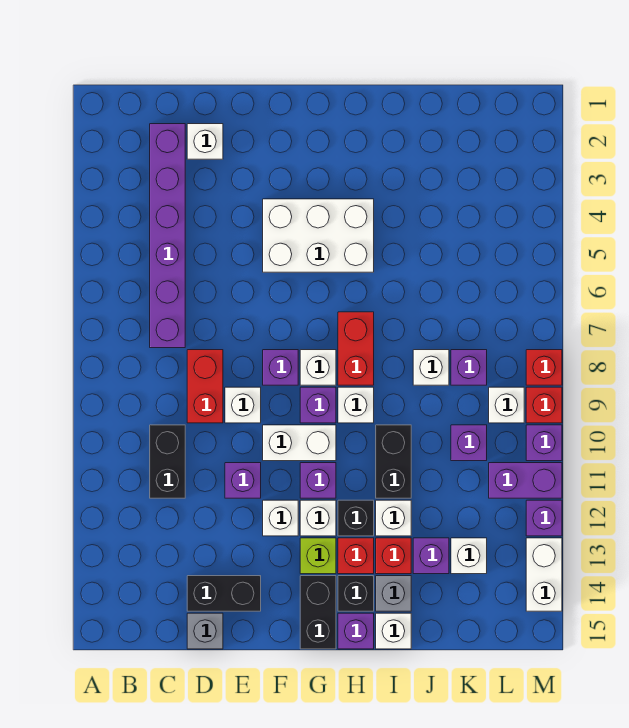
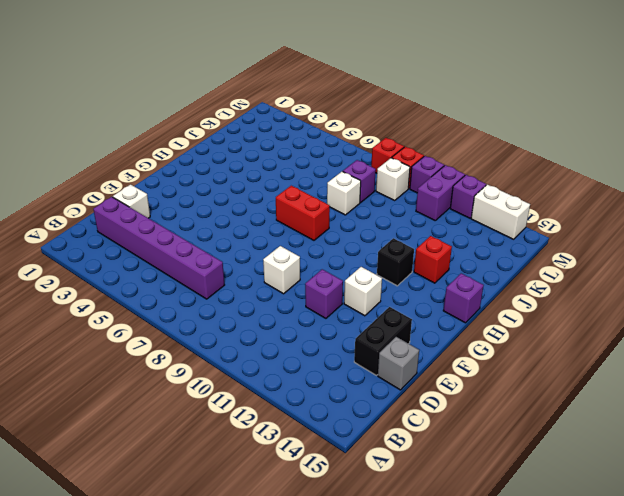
none -> black brick C10:C11 level 1
none -> red brick D8:D9 level 1
none -> white brick F4:H5 level 1
none -> purple brick F8 level 1

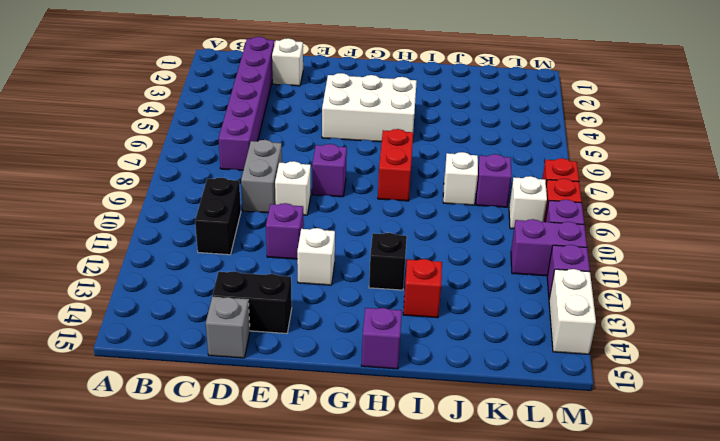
grey brick D8:D9 level 1 -> red brick D8:D9 level 1
none -> white brick F10:G10 level 1
none -> white brick G8 level 1
none -> purple brick G9 level 1
none -> purple brick G11 level 1

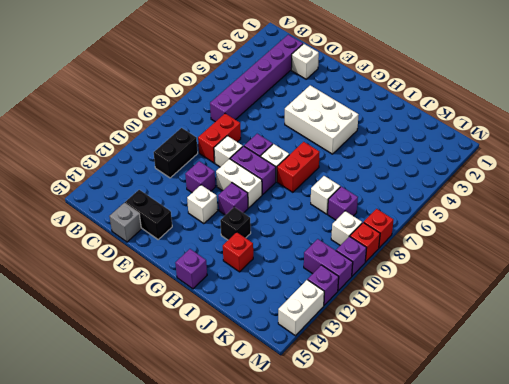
purple brick F9:G9 level 1 -> purple brick G9 level 1
none -> white brick G12 level 1
none -> lime brick G13 level 1
none -> black brick G14:G15 level 1
none -> white brick H9 level 1

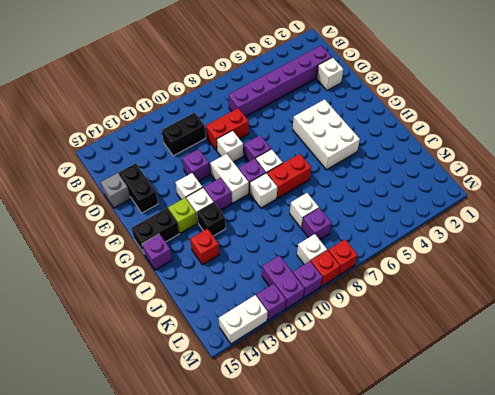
none -> red brick H13 level 1
none -> black brick H14 level 1
none -> black brick I10:I11 level 1
none -> white brick I12 level 1

